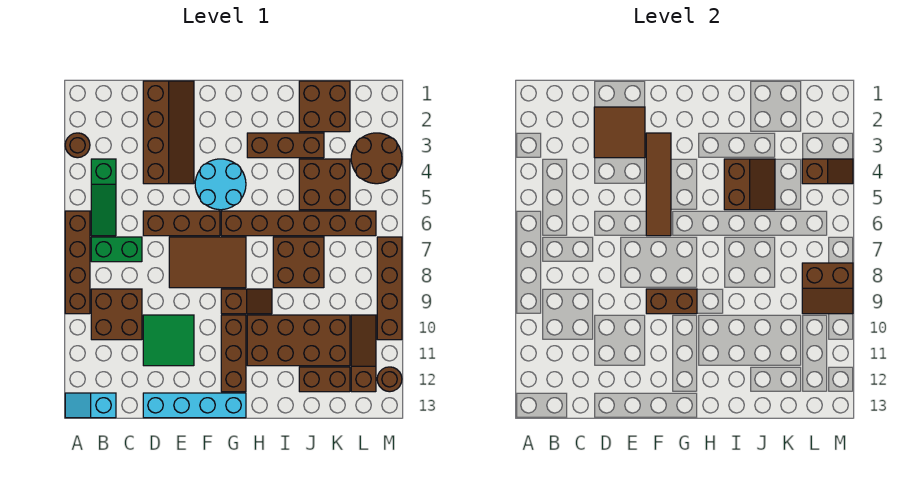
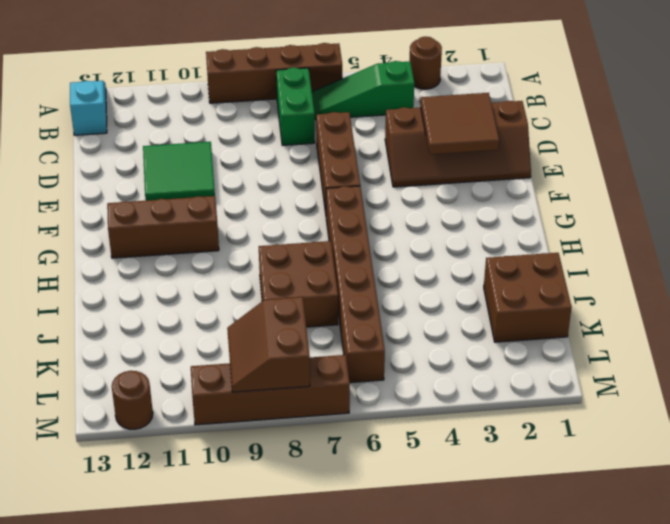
none -> brown brick B9:C10 level 1
none -> cyan brick D13:G13 level 1
none -> brown tile E7:G8 level 1
none -> cyan round brick F4:G5 level 1

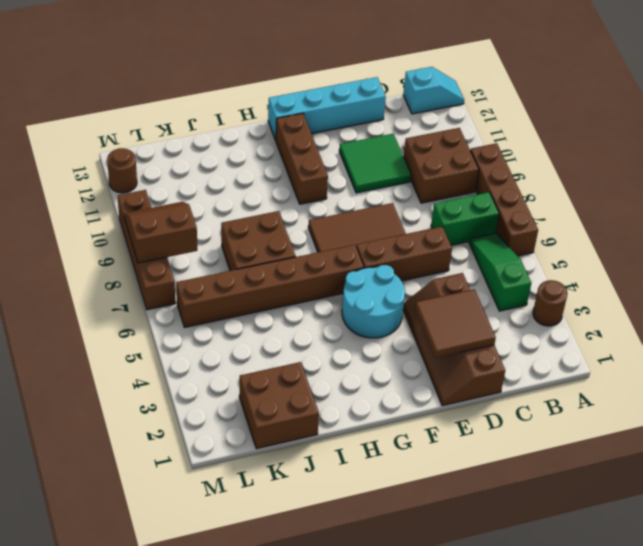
none -> brown slope G9:H9 level 1 top G
none -> brown brick H3:J3 level 1
none -> brown brick H10:K11 level 1
none -> brown brick J4:K5 level 1

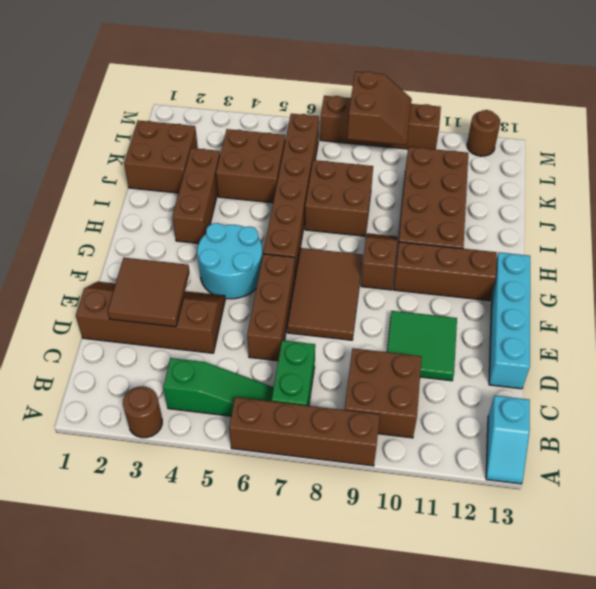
none -> brown brick J12:K12 level 1
none -> brown round brick L3:M4 level 1
none -> brown slope L10:L12 level 1 top 12
none -> brown tile F3:F6 level 2

